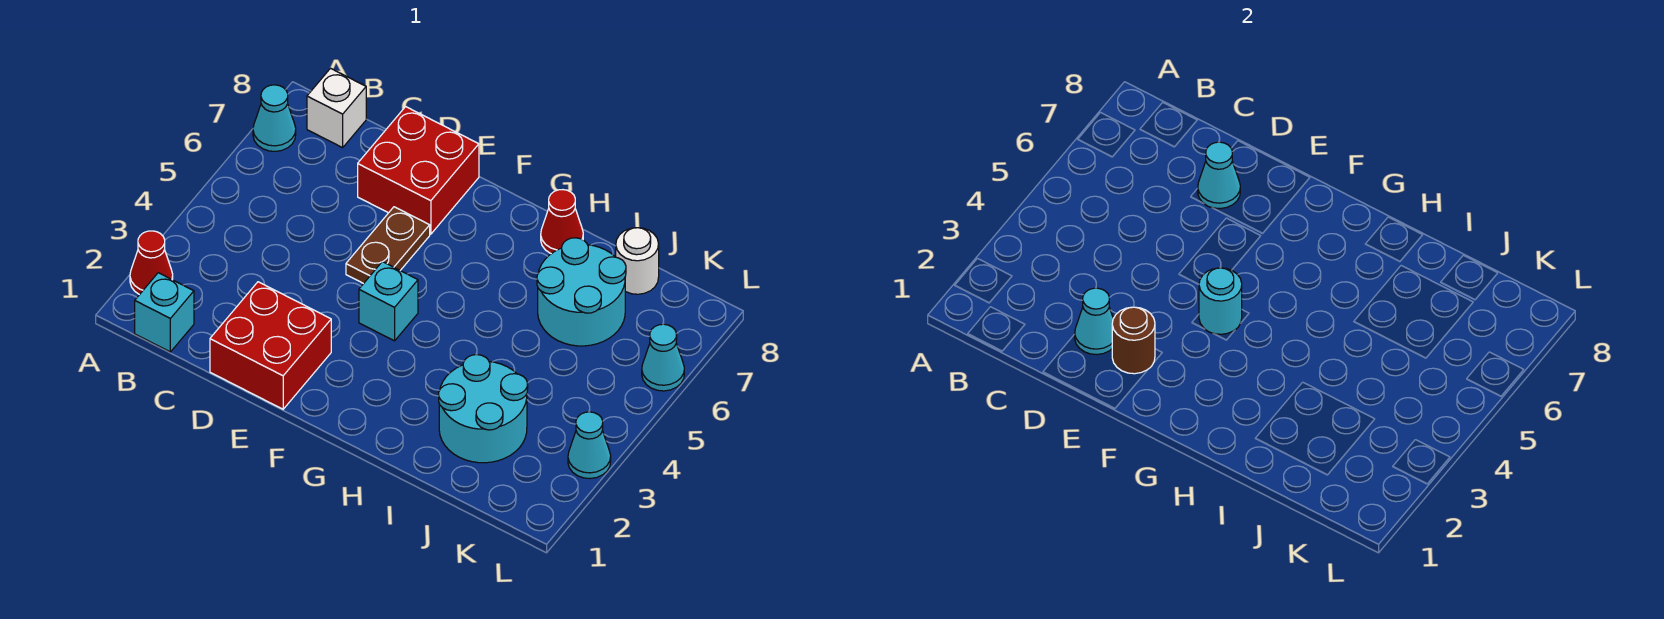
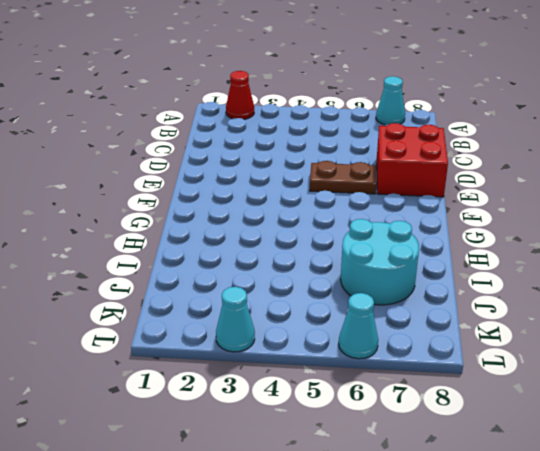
none -> cyan brick B1 level 1
none -> white brick B8 level 1
none -> red brick D1:E2 level 1

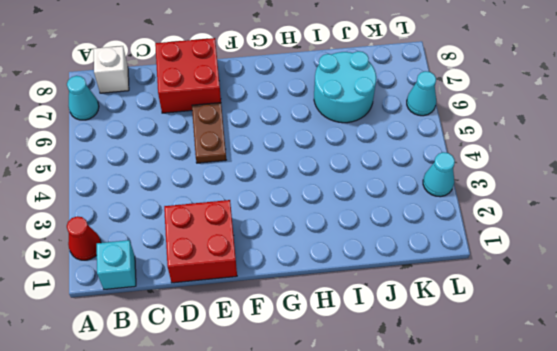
none -> cyan brick F4 level 1
none -> red cone H8 level 1
none -> cyan round brick I2:J3 level 1

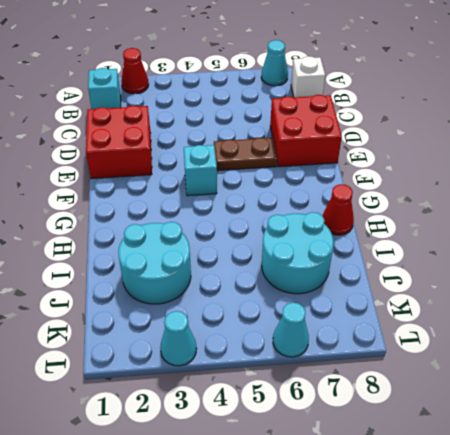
none -> white round brick J8 level 1
none -> cyan cone D2 level 2
none -> cyan cone D7 level 2

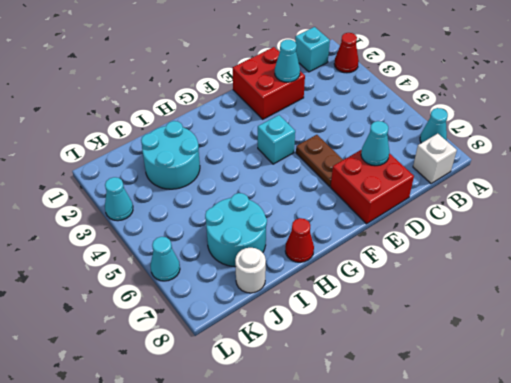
none -> brown round brick E2 level 2
none -> cyan round brick F4 level 2

